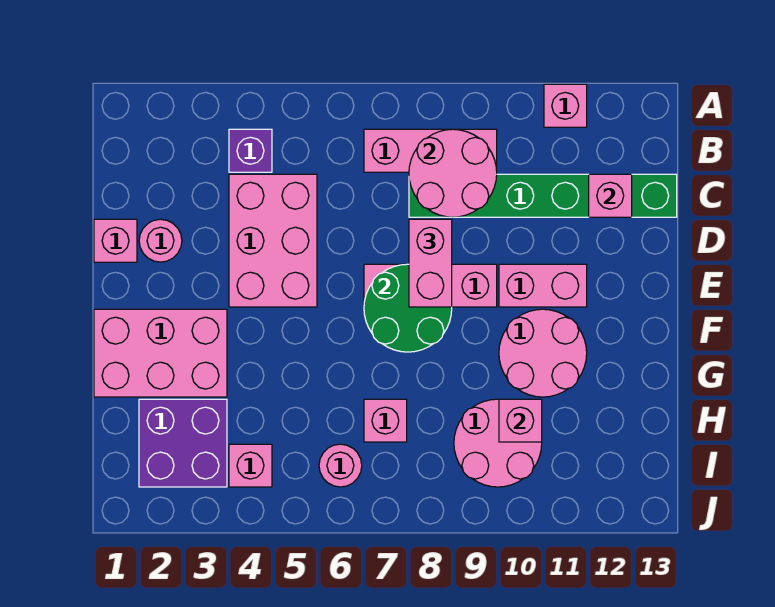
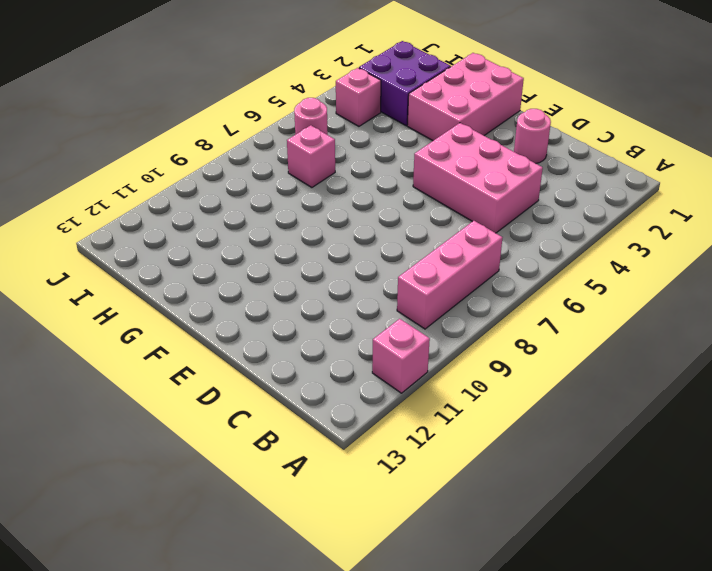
none -> purple brick B4 level 1
none -> green brick C8:C13 level 1
none -> pink brick D1 level 1

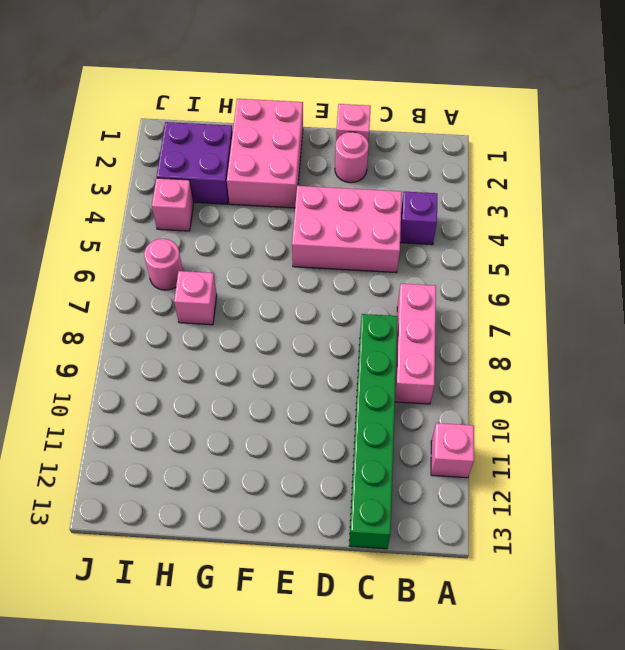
none -> pink brick E7:E9 level 1
none -> pink brick E10:E11 level 1
none -> pink round brick F10:G11 level 1

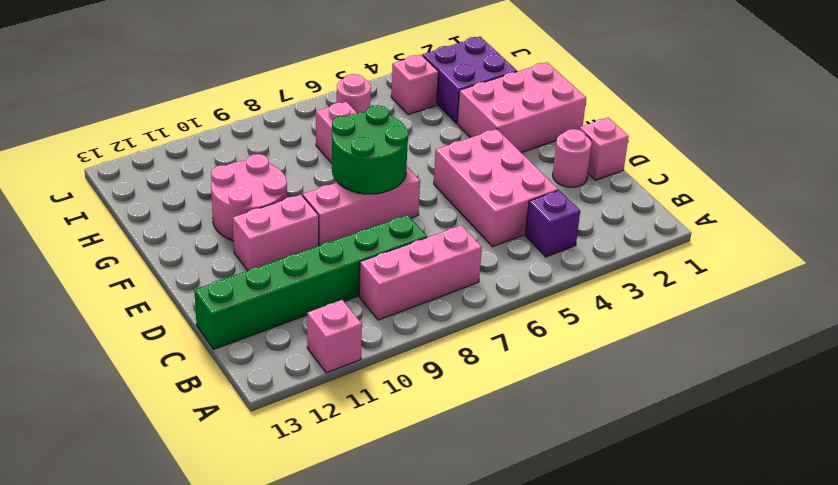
none -> pink round brick H9:I10 level 1
none -> pink round brick B8:C9 level 2
none -> pink brick C12 level 2

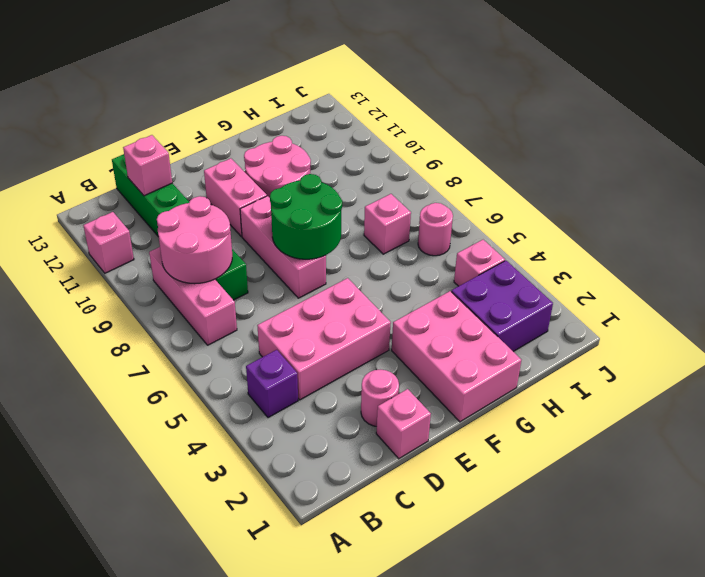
none -> pink round brick H9:I10 level 1
none -> pink brick H10 level 2
none -> pink brick D8:E8 level 3

